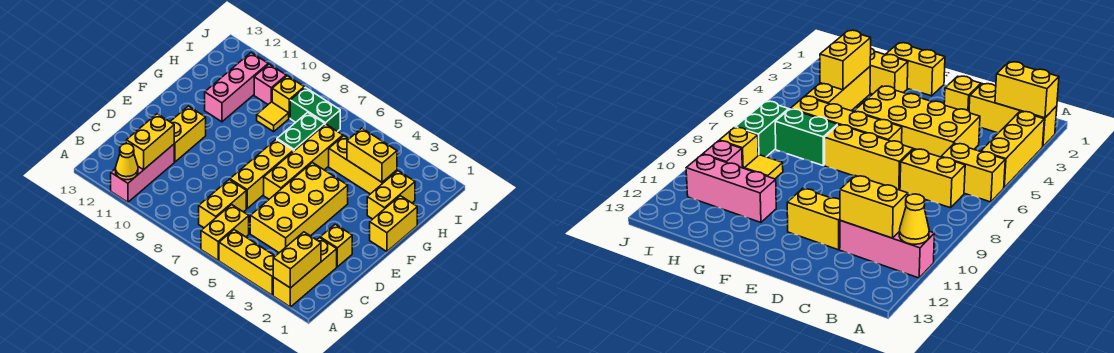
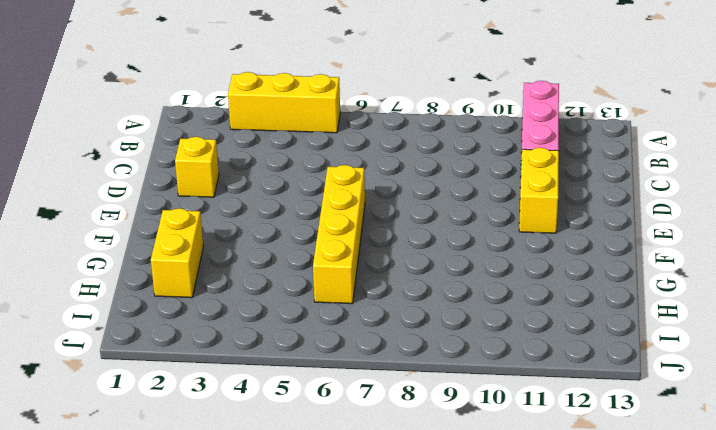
none -> yellow brick A2:C2 level 1
none -> yellow brick A6:B6 level 1
none -> yellow brick B7:C7 level 1

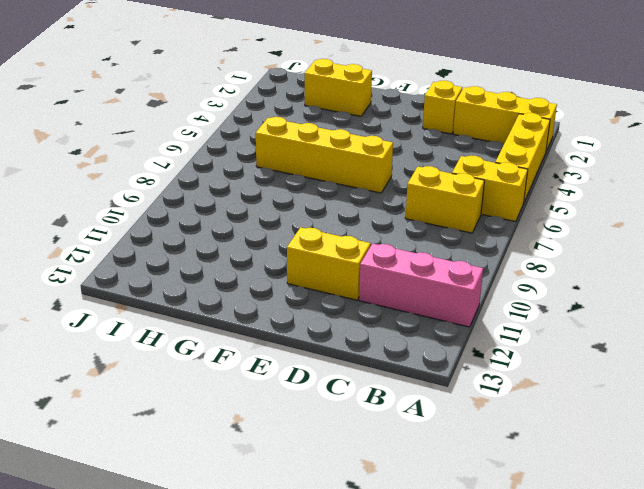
none -> yellow brick C4:F5 level 1
none -> yellow brick D7:F7 level 1
none -> yellow brick F1:G1 level 1

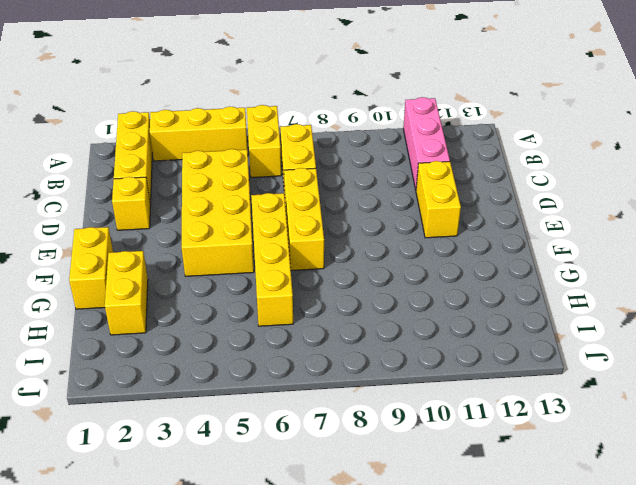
none -> green brick G7:H7 level 1
none -> pink brick G11:I11 level 1
none -> yellow brick H3:H5 level 1

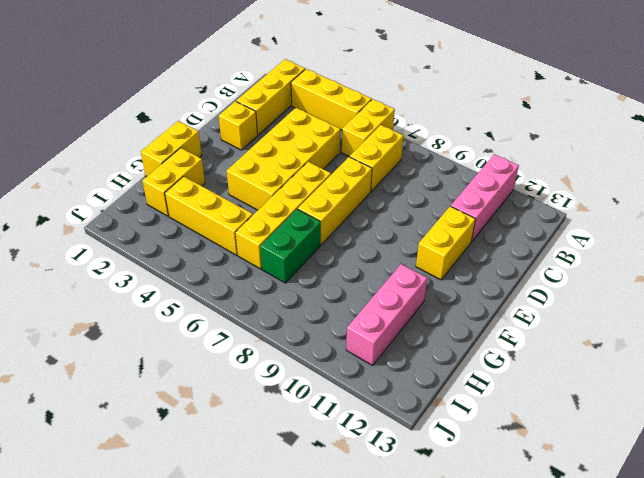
none -> yellow tile H9 level 1
none -> green brick I7:I8 level 1
none -> yellow brick I9 level 1

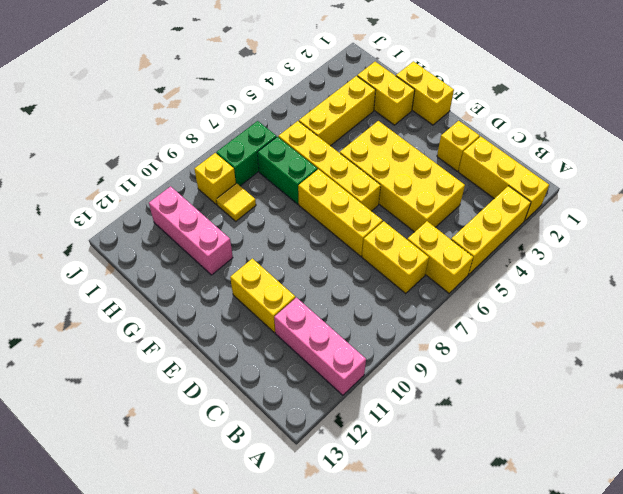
none -> pink brick I10 level 1
none -> yellow brick A2:B2 level 2
none -> yellow cone A11 level 2

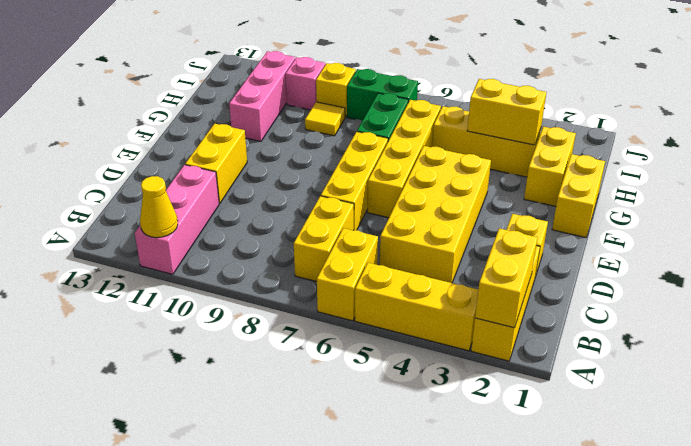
none -> yellow brick B11:C11 level 2

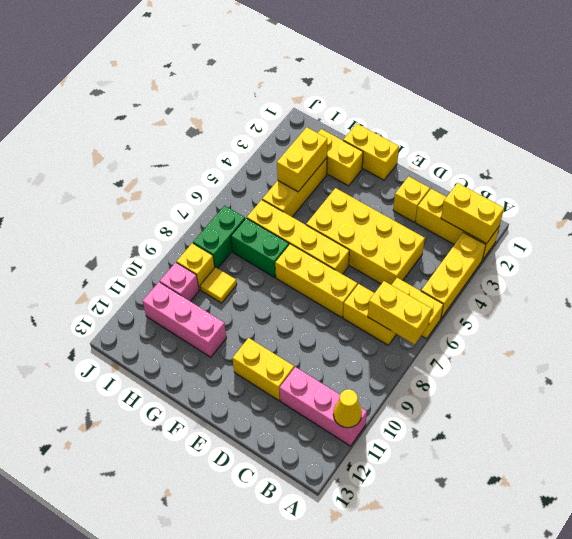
yellow brick A7:B7 level 2 -> yellow brick B11:C11 level 2

